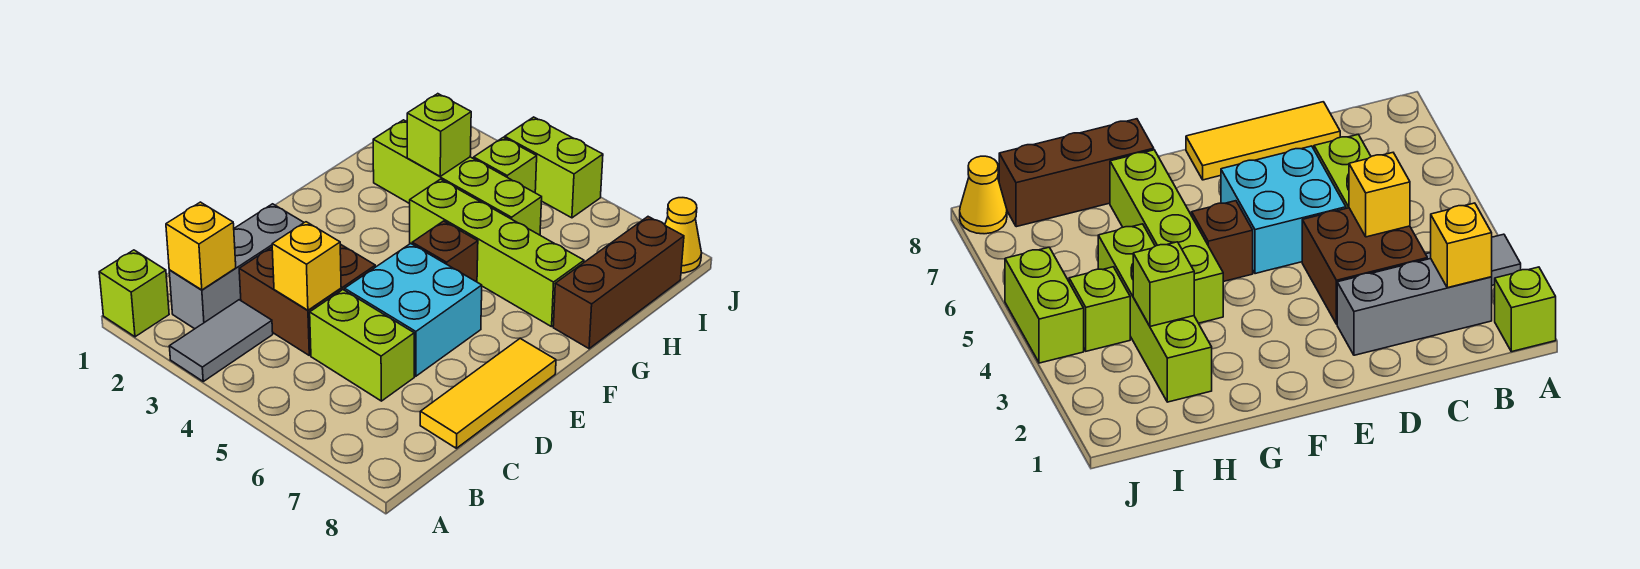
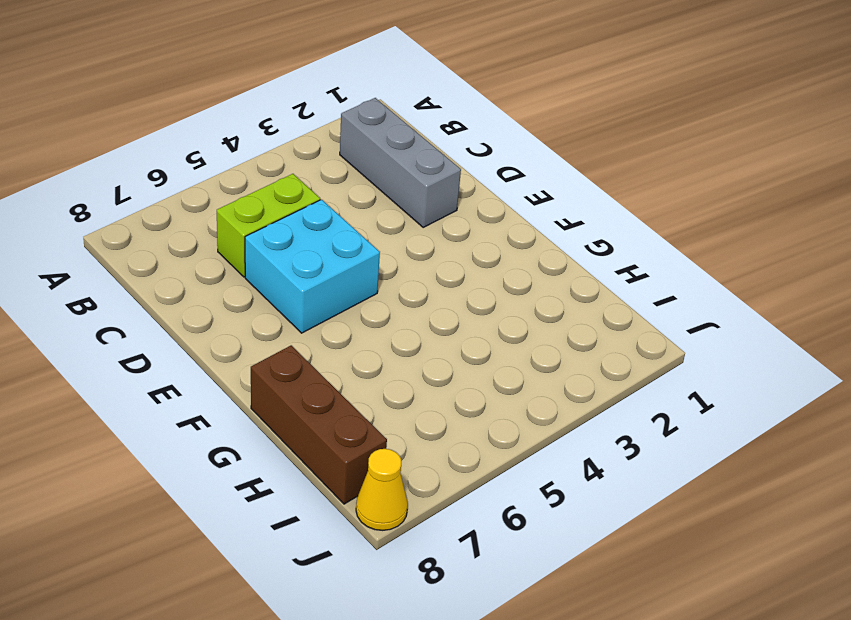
none -> lime brick A1 level 1
none -> grey tile A3:B3 level 1
none -> brown brick C3:D4 level 1

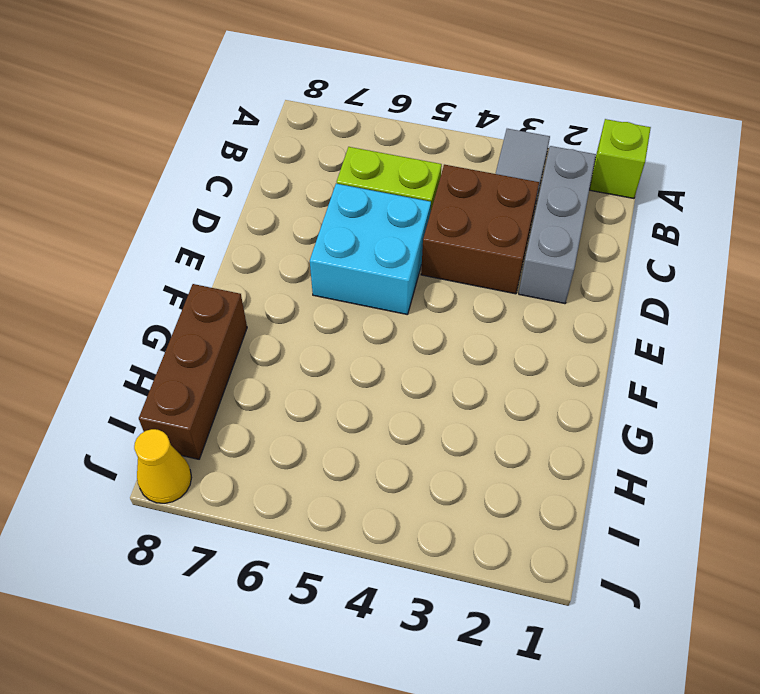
none -> yellow tile C8:E8 level 1
none -> brown brick F5 level 1
none -> lime brick G4:G7 level 1

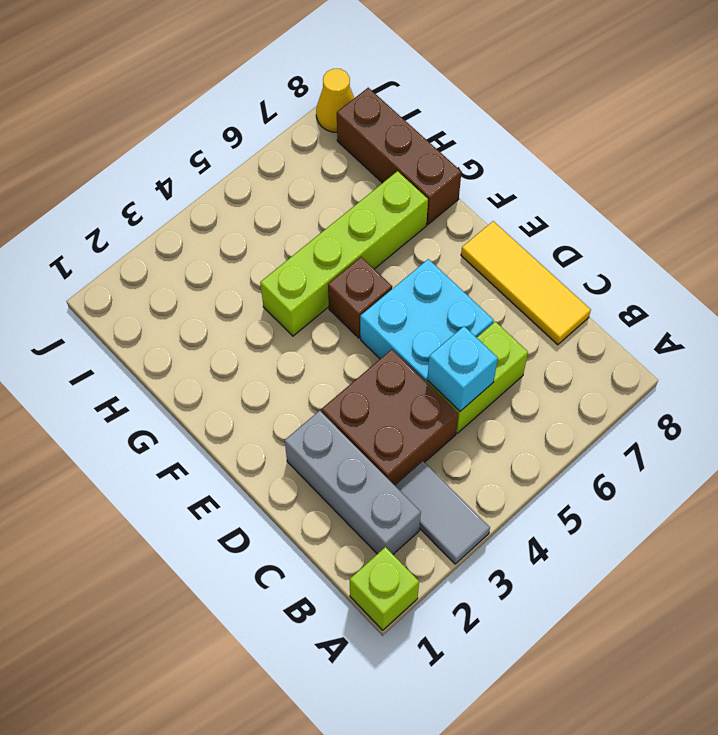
cyan brick C5 level 2 -> none
none -> lime brick H2:H5 level 1
none -> lime brick I4 level 1
none -> lime brick J4:J5 level 1

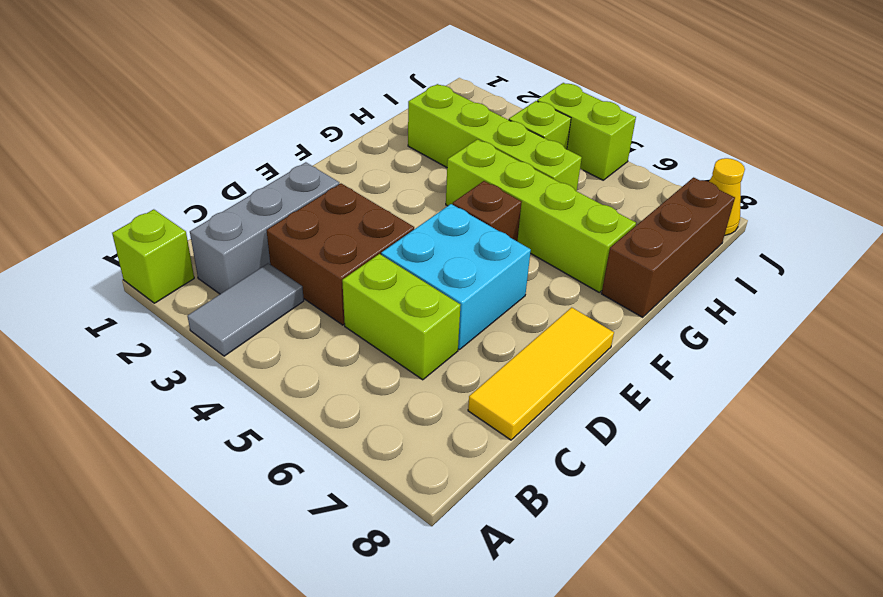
none -> yellow brick B2 level 2
none -> yellow brick C4 level 2
none -> lime brick H3 level 2

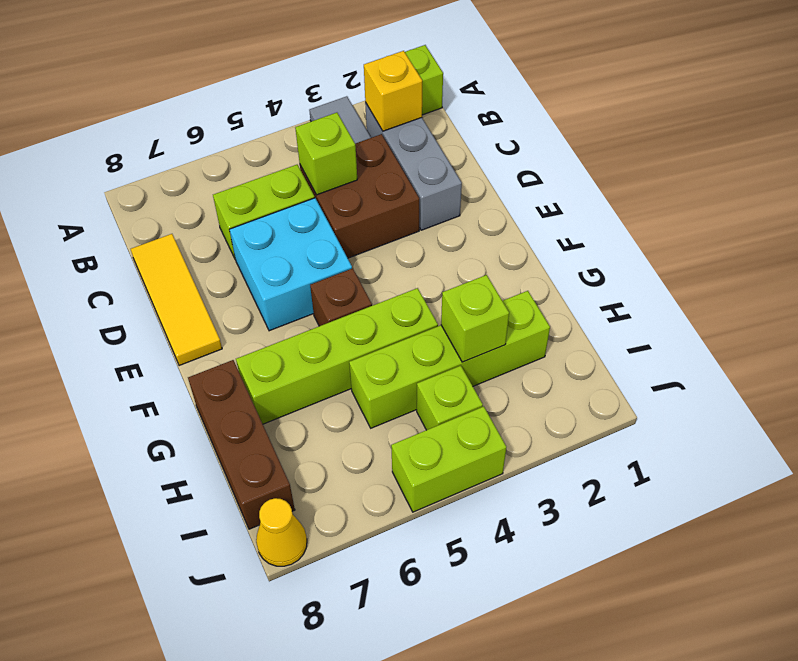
lime brick C4 level 2 -> yellow brick C4 level 2

